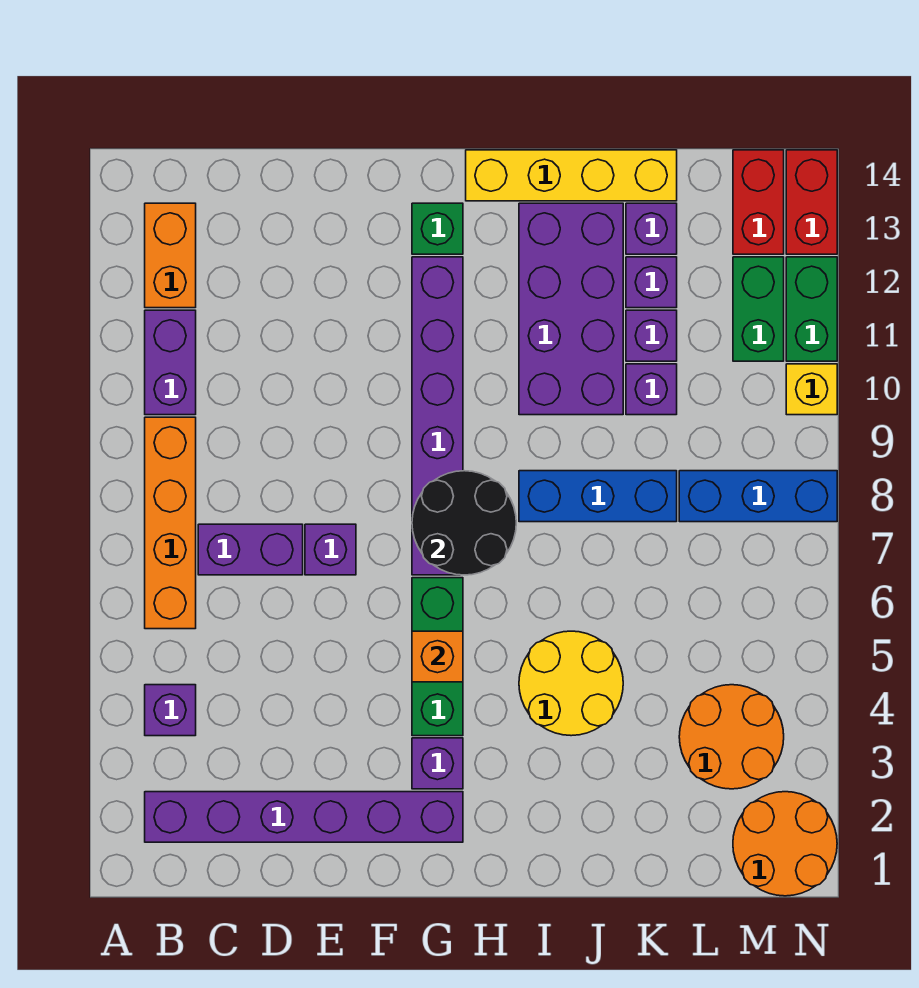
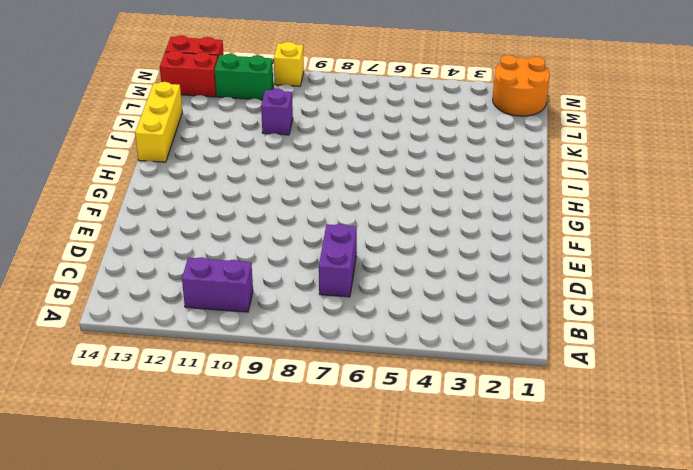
yellow brick I14:K14 level 1 -> yellow brick H14:K14 level 1
none -> purple brick B2:G2 level 1
none -> purple brick B4 level 1
none -> orange brick B6:B9 level 1

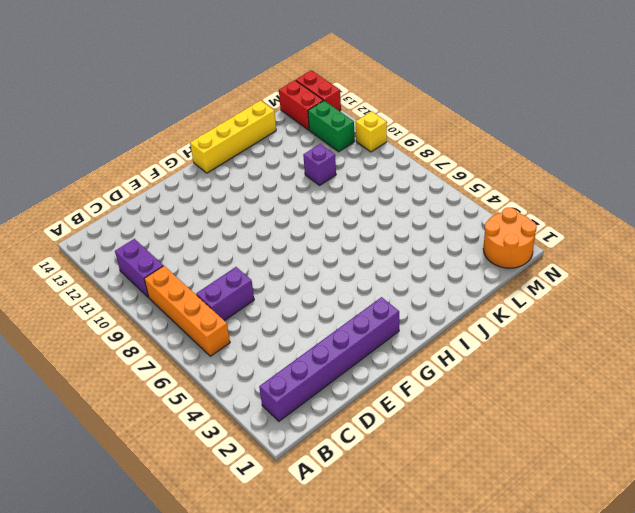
none -> purple brick B4 level 1
none -> orange brick B12:B13 level 1
none -> purple brick E7 level 1

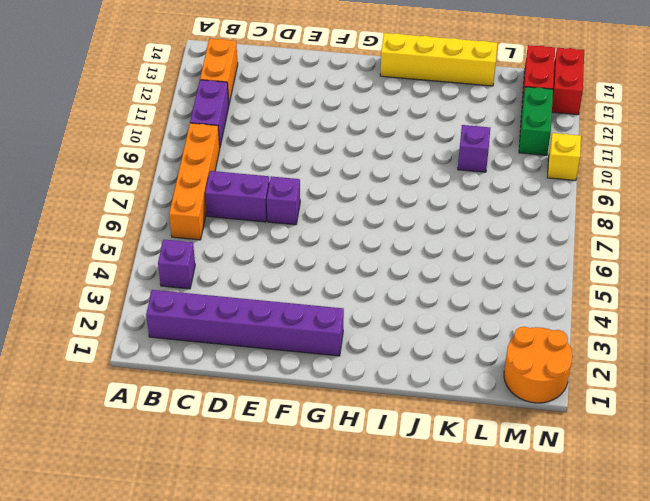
none -> purple brick G3 level 1
none -> green brick G4:G6 level 1
none -> purple brick G7:G12 level 1

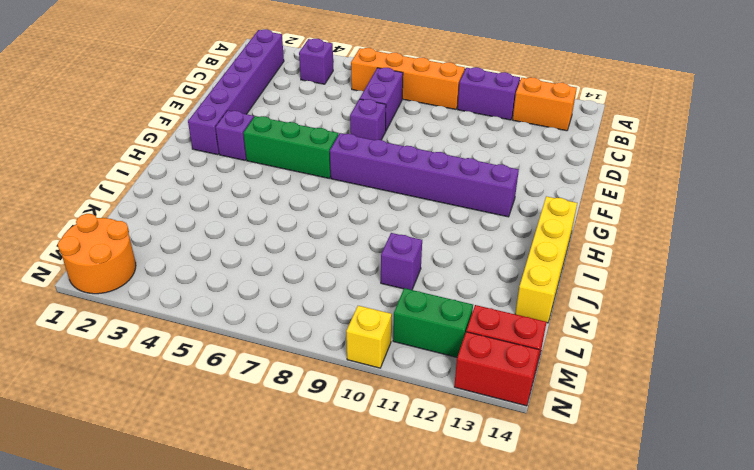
none -> green brick G13 level 1
none -> yellow round brick I4:J5 level 1
none -> blue brick I8:K8 level 1

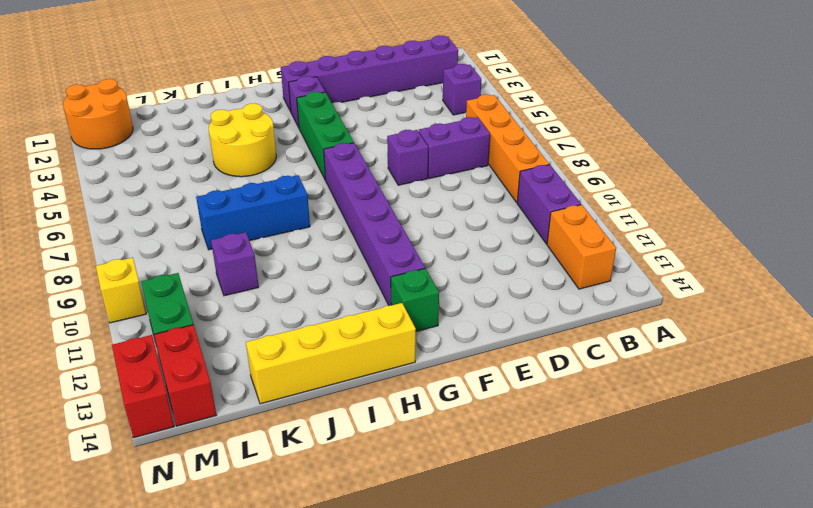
none -> purple brick I10:J13 level 1
none -> purple brick K11 level 1
none -> purple brick K12 level 1

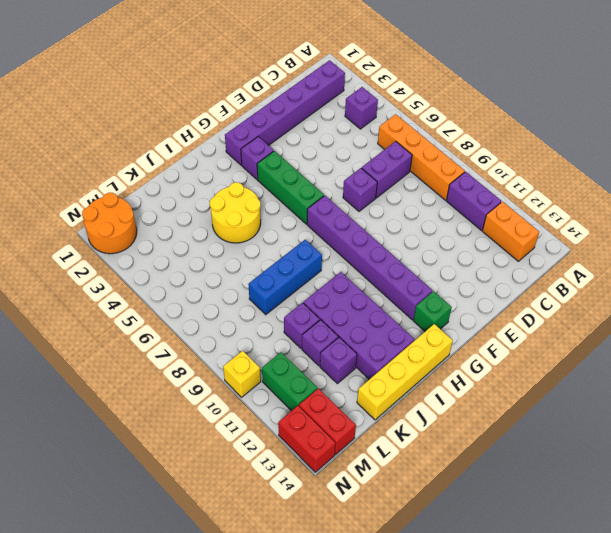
none -> purple brick K13 level 1
none -> orange round brick L3:M4 level 1
none -> blue brick L8:N8 level 1

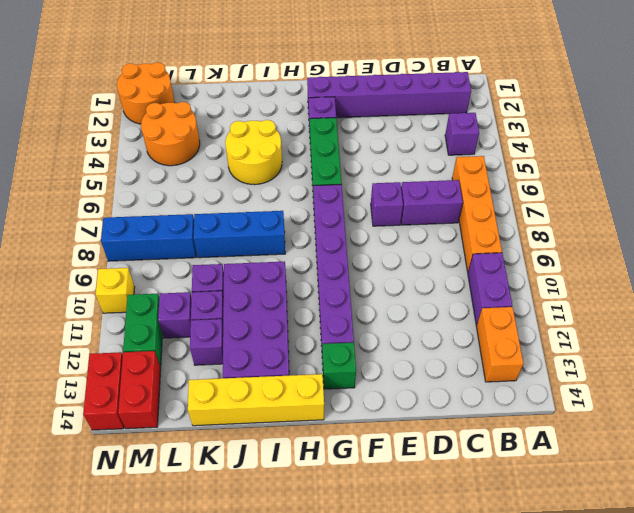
purple brick L11 level 1 -> purple brick K13 level 1
none -> green brick N11:N12 level 1
none -> orange brick G5 level 2
none -> black round brick G7:H8 level 2

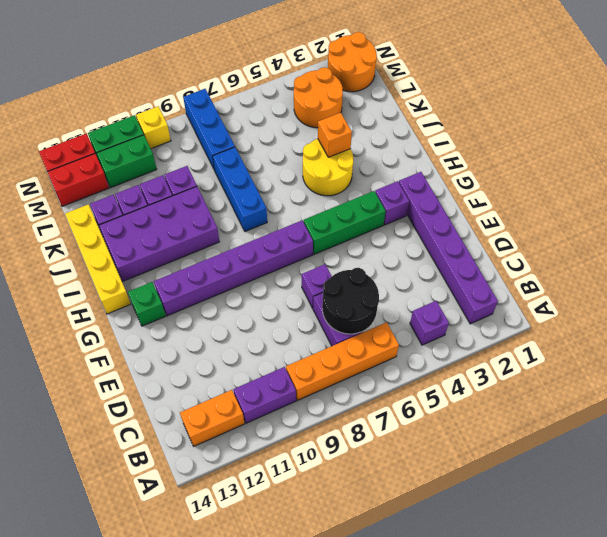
black round brick C6:D7 level 2 -> black round brick G7:H8 level 2
orange brick J4 level 2 -> orange brick G5 level 2

